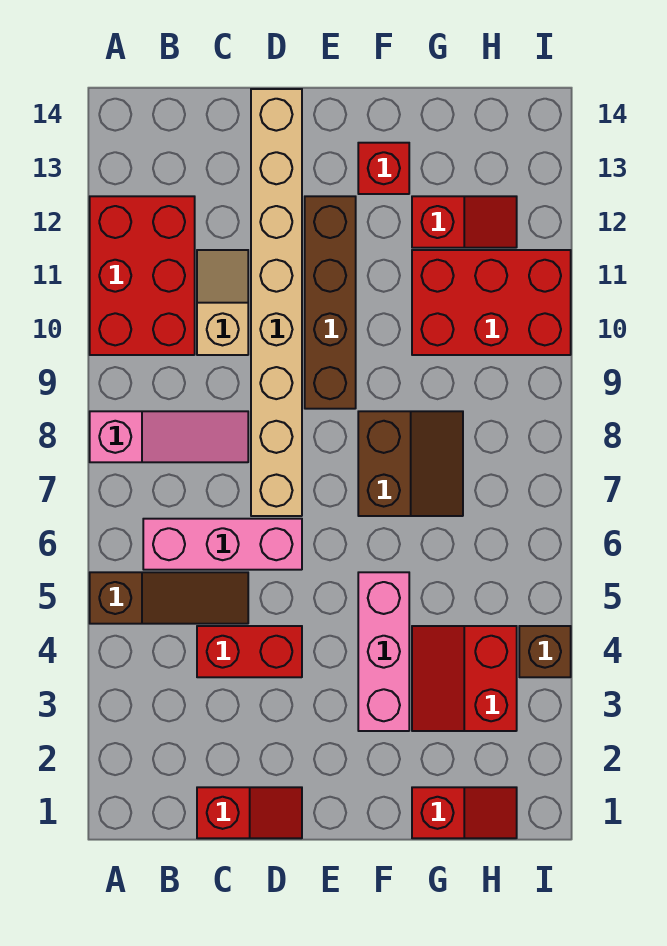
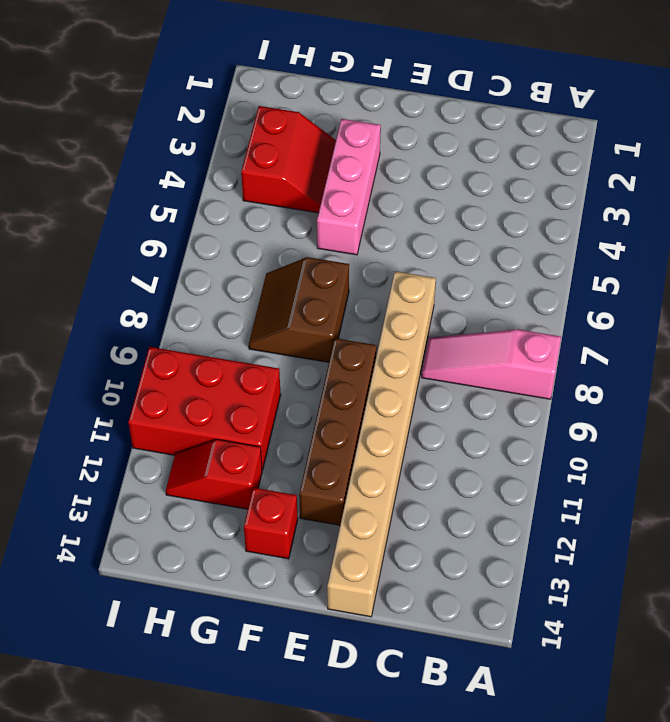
none -> brown slope A5:C5 level 1 top A
none -> red brick A10:B12 level 1
none -> pink brick B6:D6 level 1

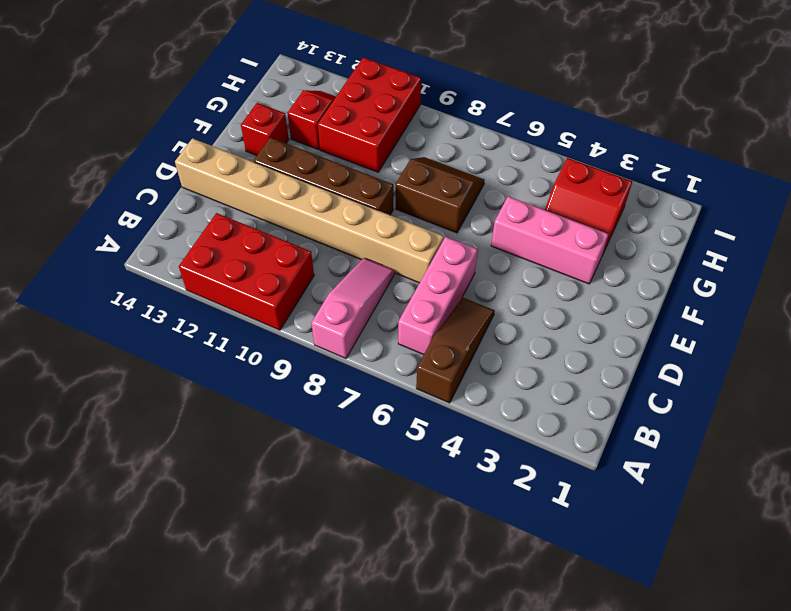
none -> red slope C1:D1 level 1 top C
none -> red brick C4:D4 level 1
none -> tan slope C10:C11 level 1 top 10

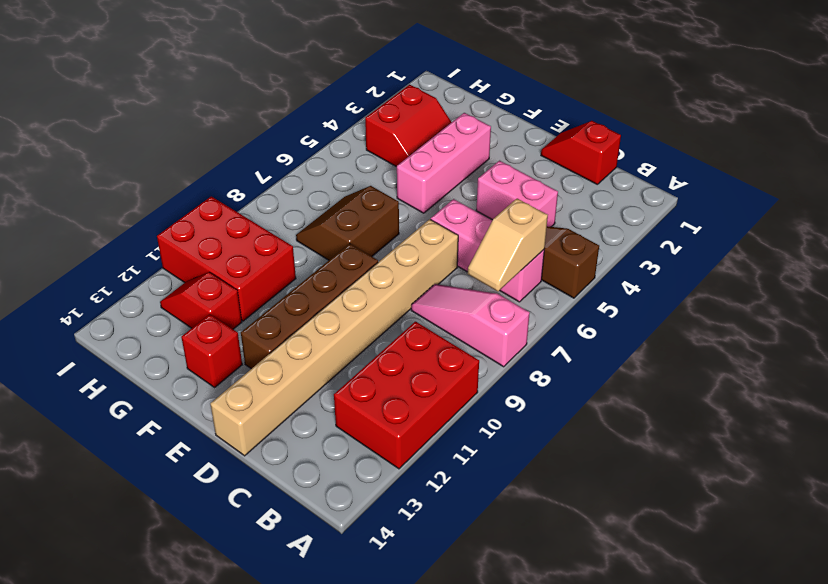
tan slope B6:B7 level 2 top 6 -> tan slope C10:C11 level 1 top 10
pink brick C4:D4 level 1 -> red brick C4:D4 level 1
none -> red slope G1:H1 level 1 top G
none -> brown brick I4 level 1

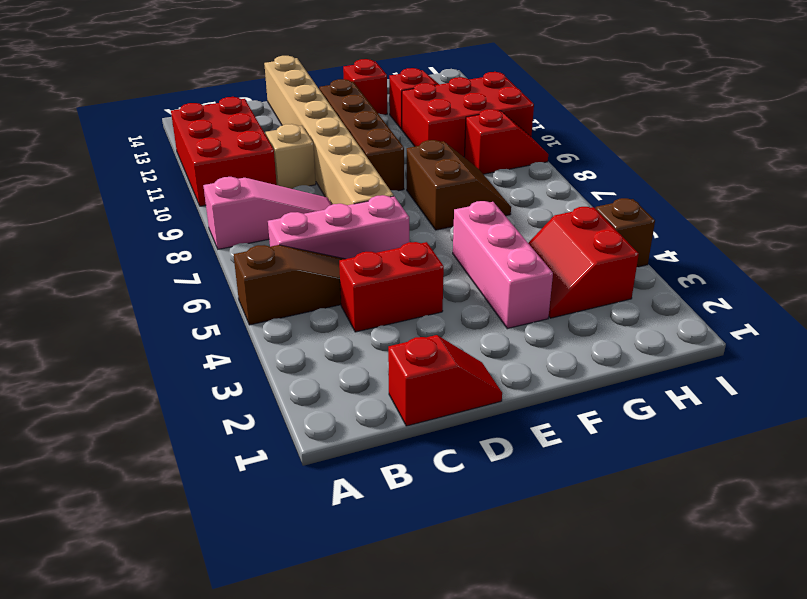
red slope H9:I9 level 1 top H -> red slope G1:H1 level 1 top G

